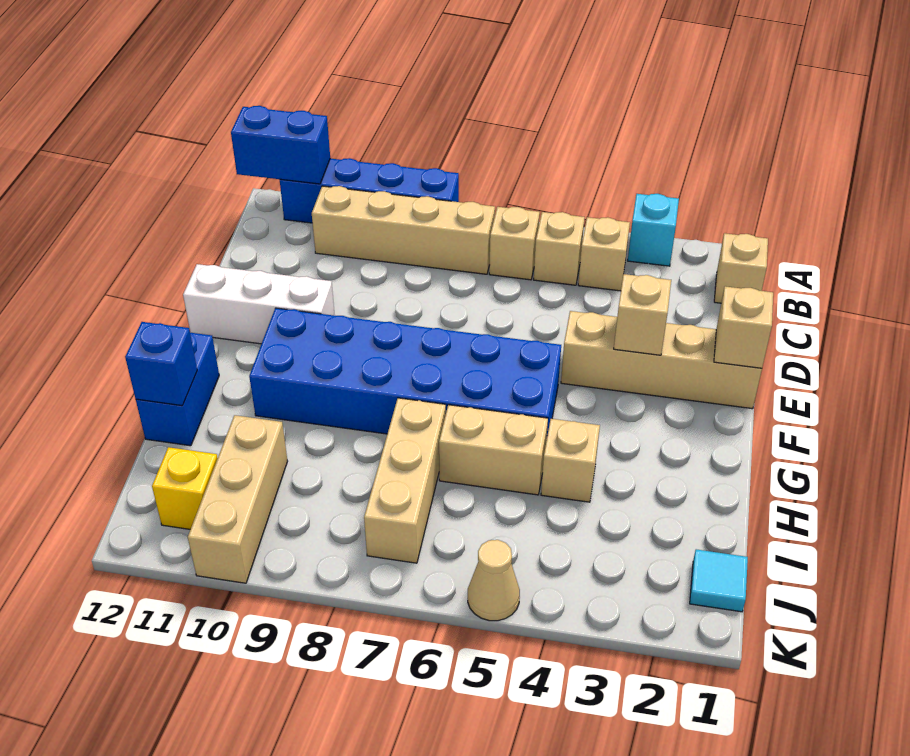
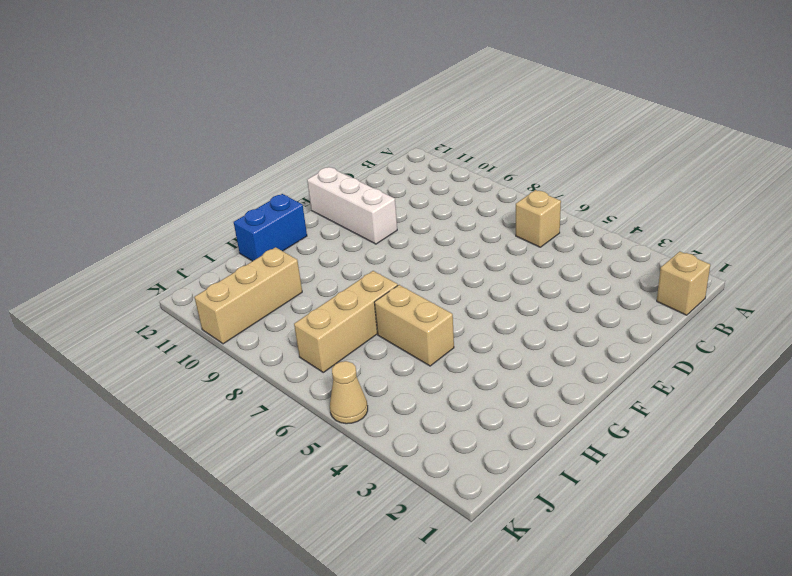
none -> cyan brick A3 level 1
none -> blue brick A8:A11 level 1
none -> tan brick B4 level 1

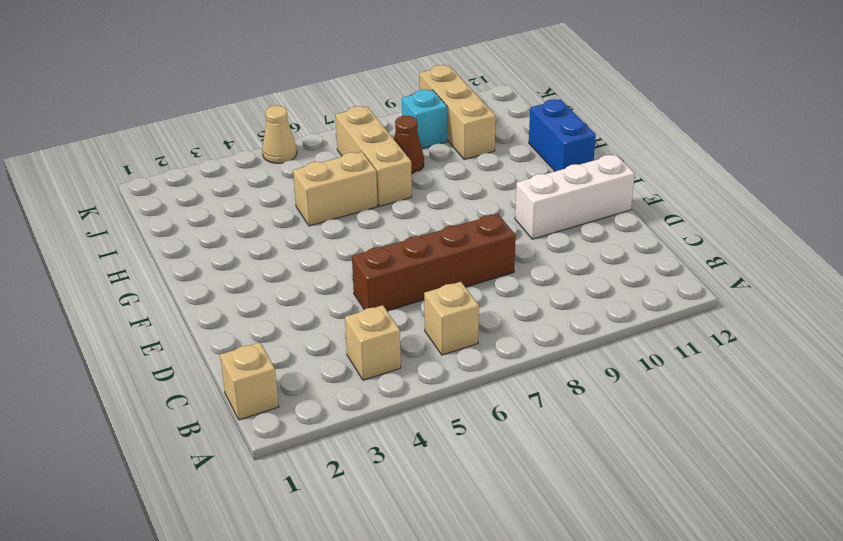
brown brick D5:D8 level 1 -> none
brown cone I8 level 1 -> none
cyan brick J9 level 1 -> cyan brick A3 level 1
none -> blue brick A8:A11 level 1
none -> tan brick B5 level 1
none -> tan brick B7:B10 level 1

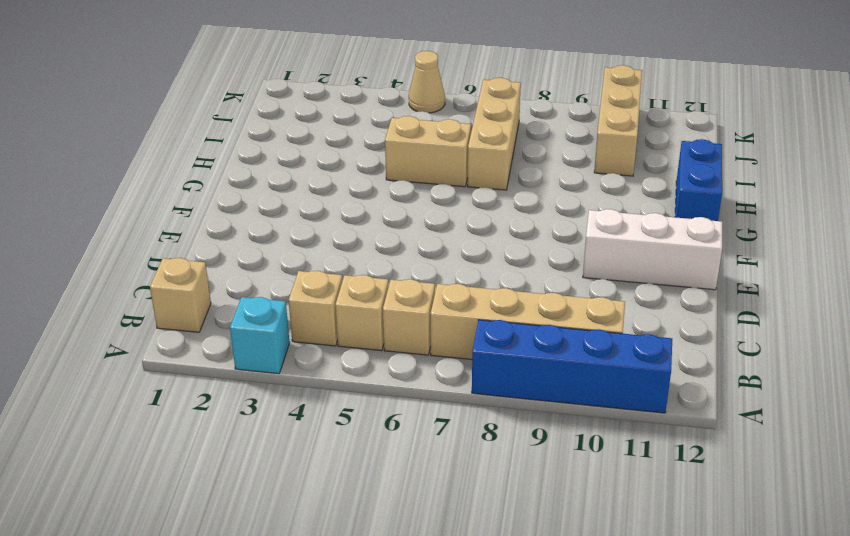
none -> tan brick E1:E4 level 1
none -> blue brick F5:G10 level 1
none -> tan brick H4 level 1

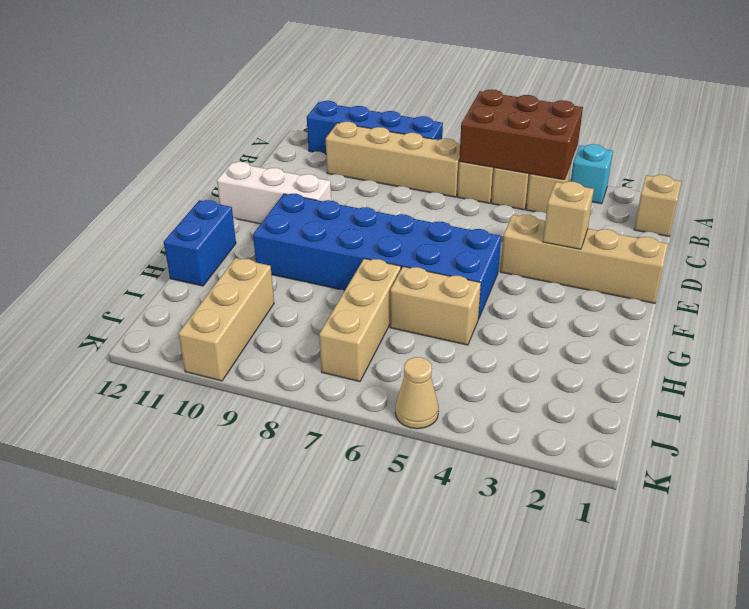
brown brick A4:B6 level 2 -> none
none -> tan brick H4 level 1
none -> cyan tile J1 level 1
none -> yellow brick J11 level 1

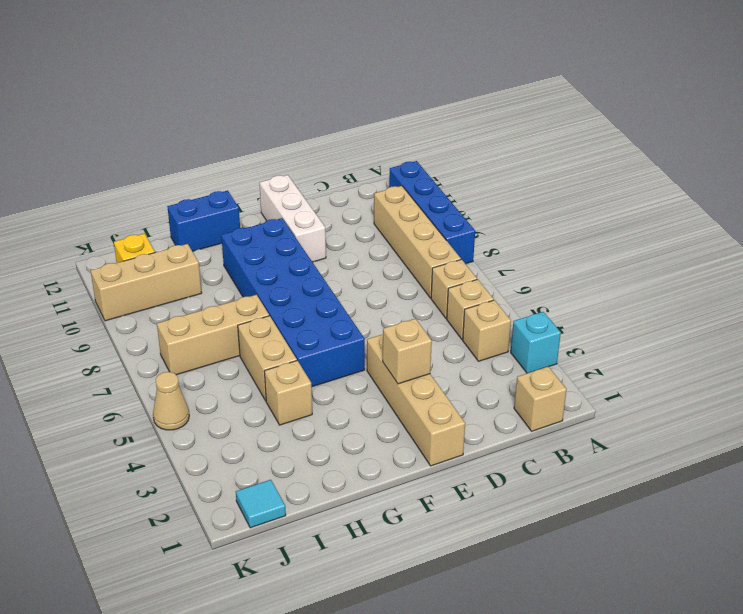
none -> blue brick A11:A12 level 2
none -> tan brick E1 level 2
none -> blue brick H12 level 2

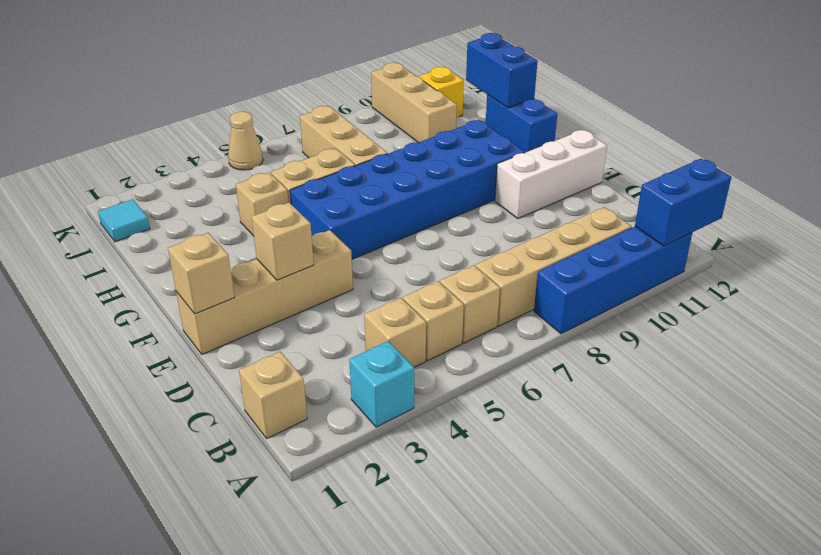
blue brick H12:I12 level 2 -> blue brick H12 level 2

